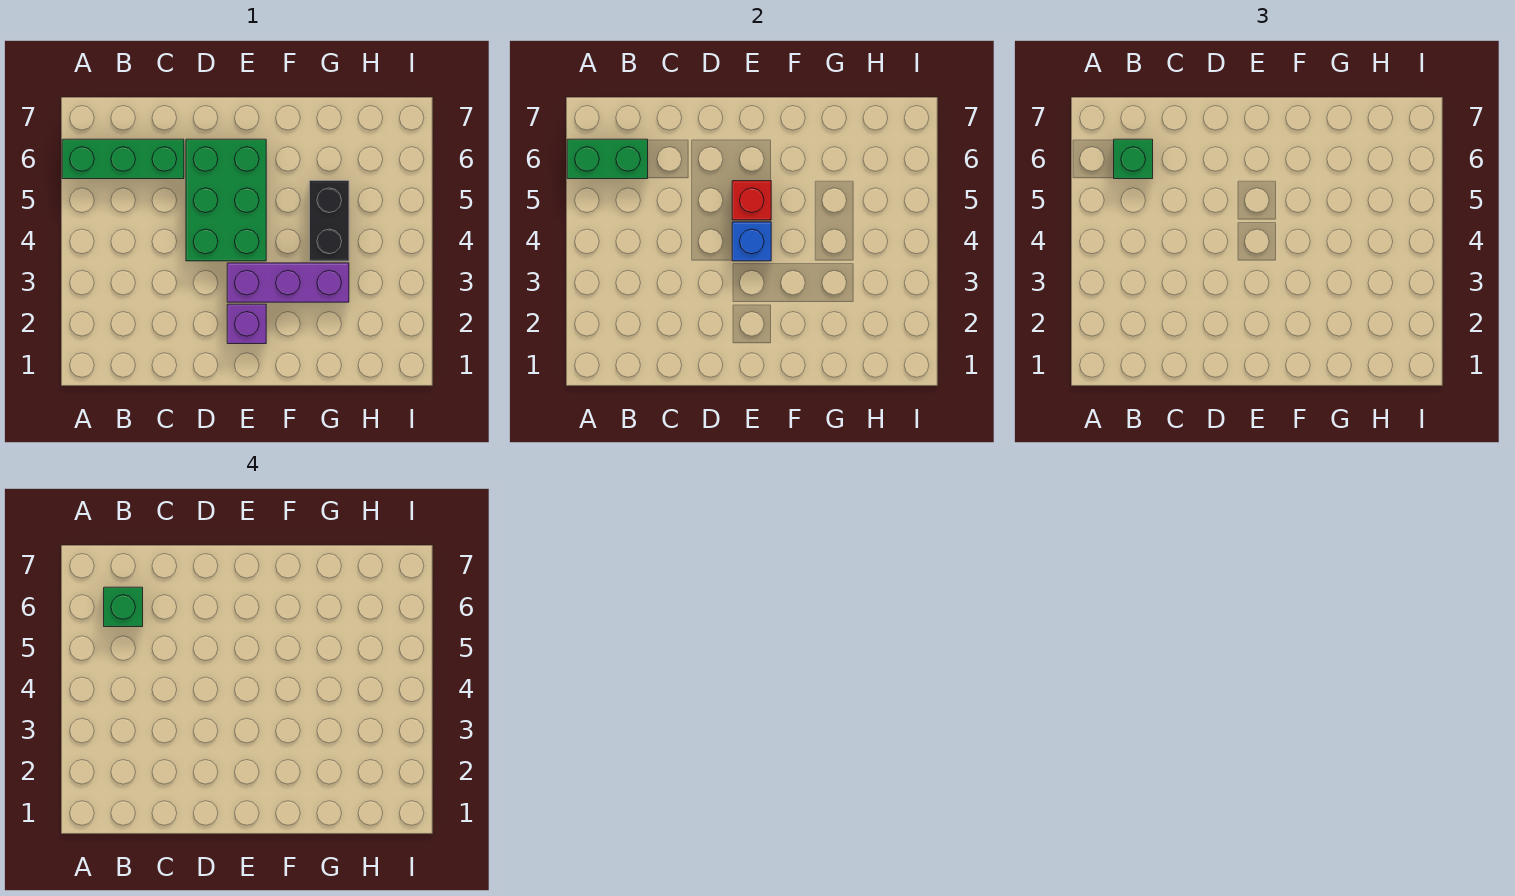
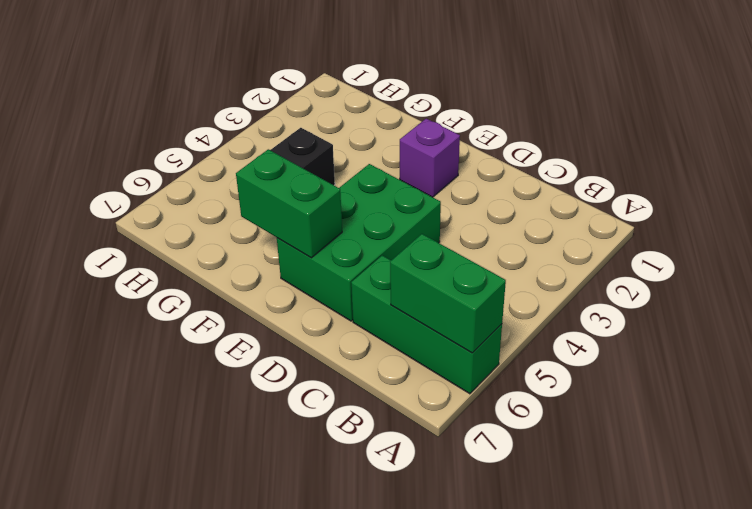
green brick E6:F6 level 2 -> none
none -> purple brick E3:G3 level 1
none -> blue brick E4 level 2

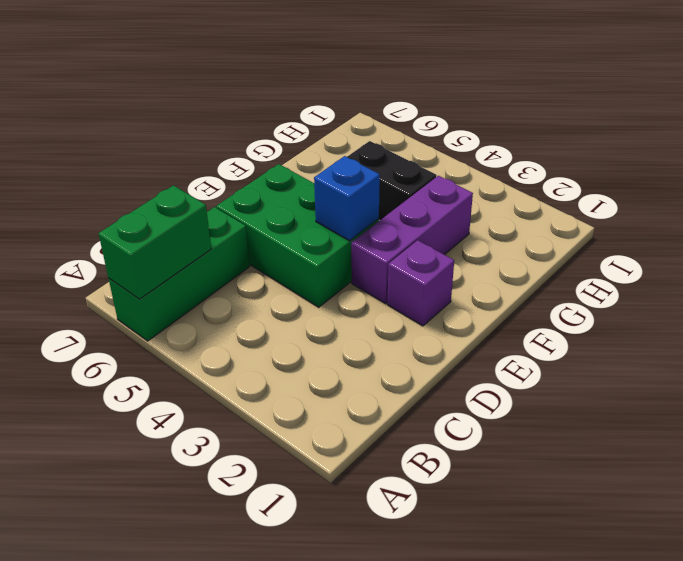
none -> red brick E5 level 2
none -> green brick B6 level 3

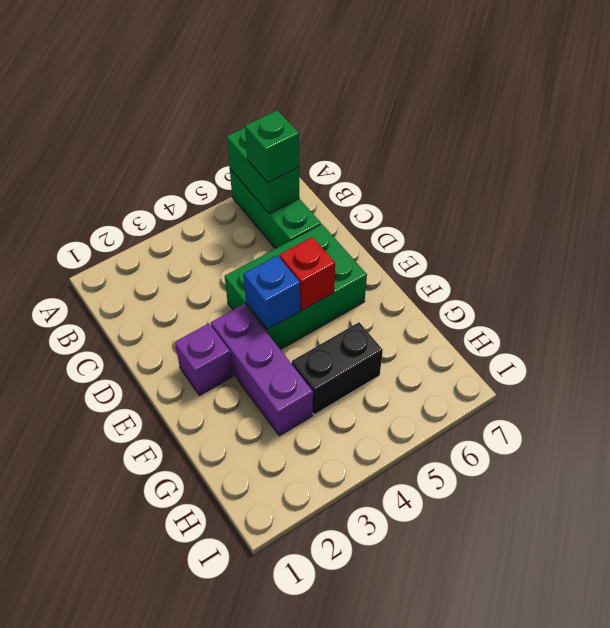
none -> green brick B6 level 4

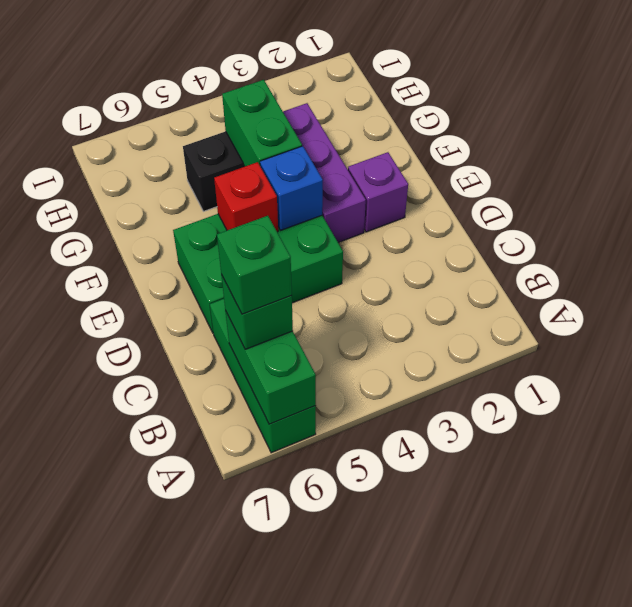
green brick F4:G4 level 2 -> none

